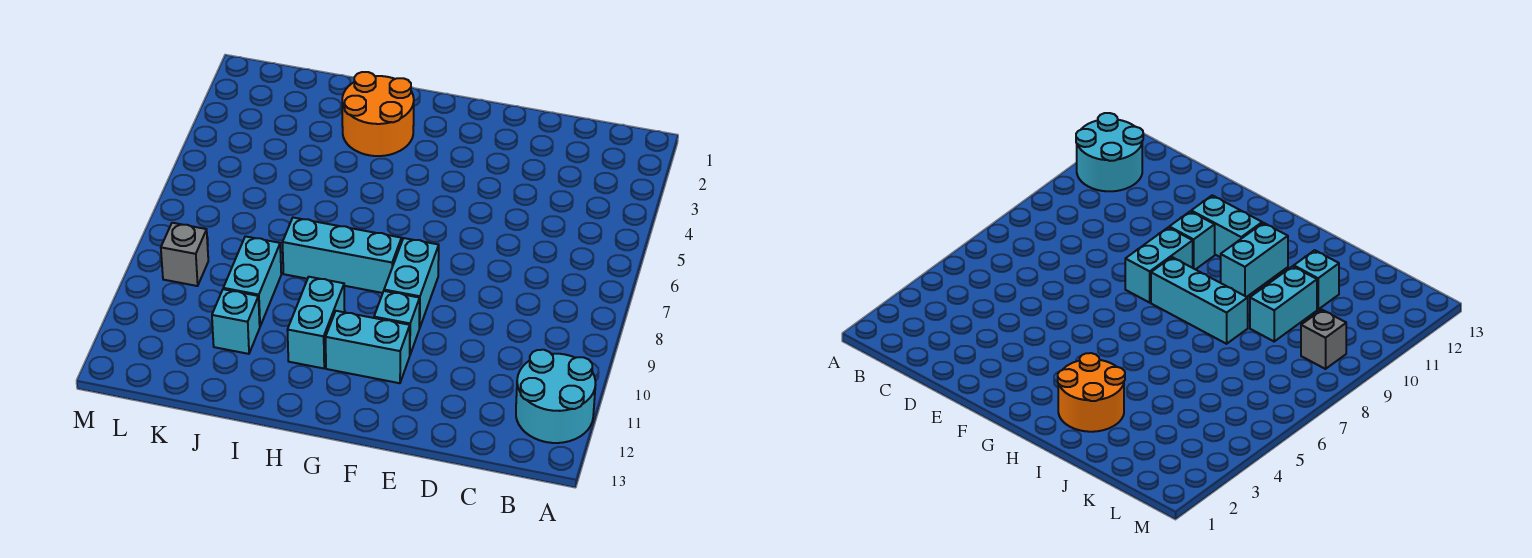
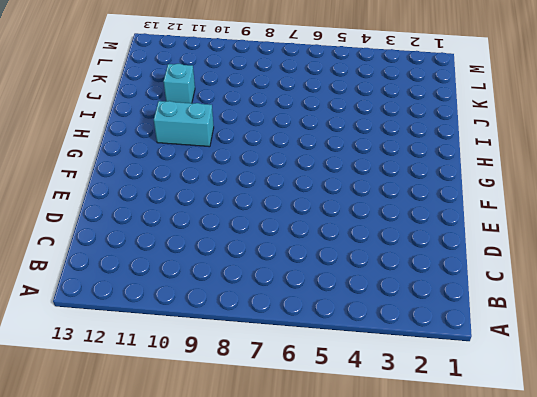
none -> cyan round brick A11:B12 level 1
none -> cyan brick F8:F9 level 1

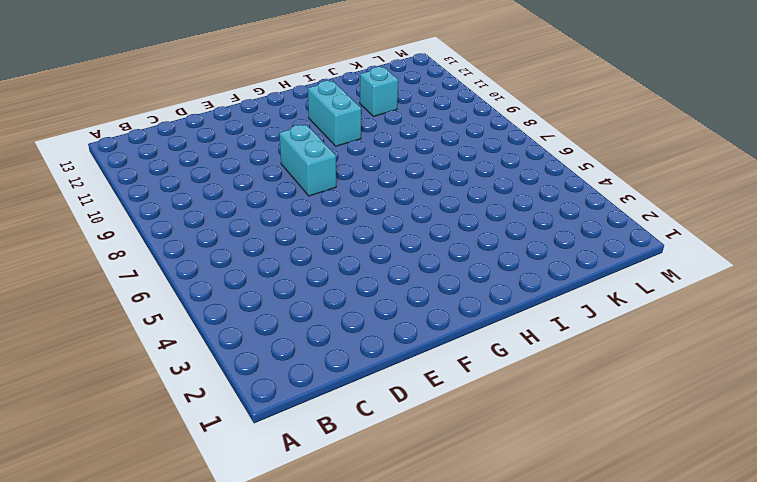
none -> cyan round brick A11:B12 level 1
none -> cyan brick F10 level 1

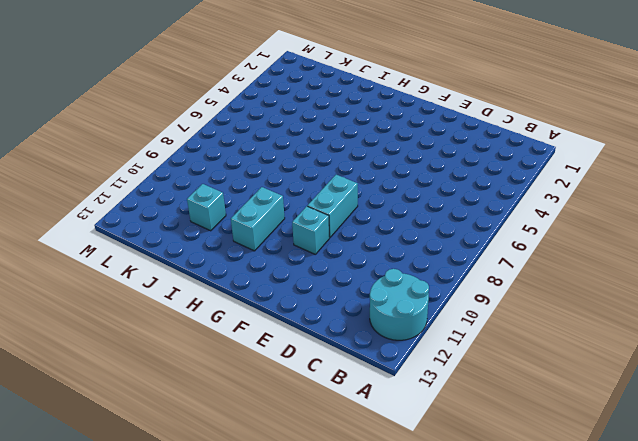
none -> cyan brick F11:G11 level 1
none -> cyan brick G8:I8 level 1

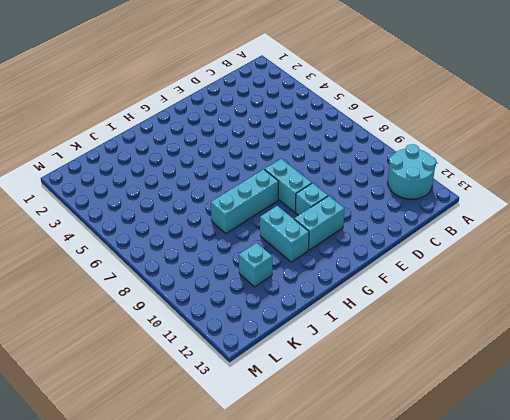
none -> orange round brick H2:I3 level 1
none -> cyan brick J9:J10 level 1

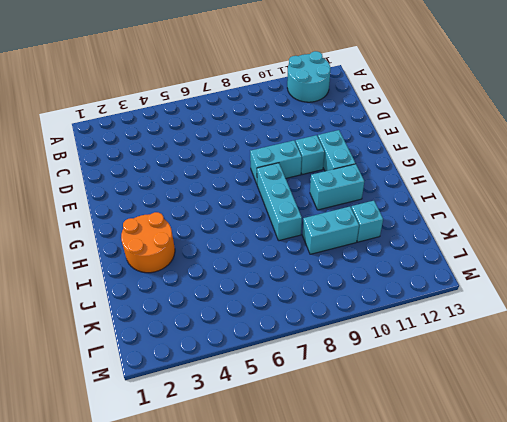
none -> grey brick L9 level 1

